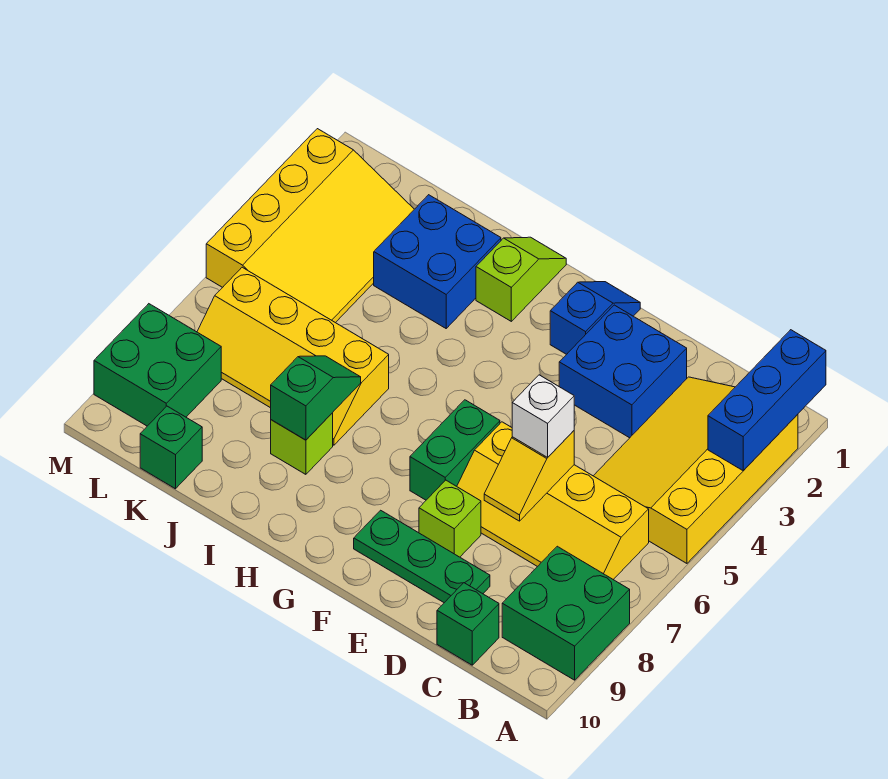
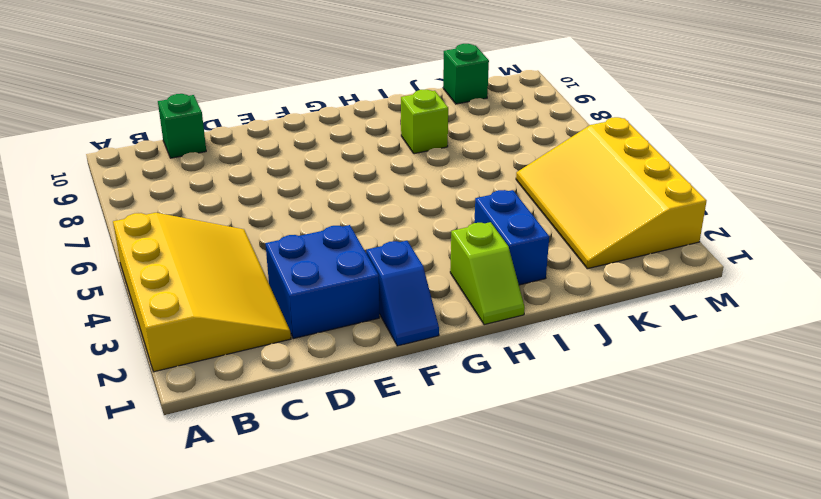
blue brick I2:I3 level 1 -> blue brick I2:J3 level 1
none -> green brick A8:B9 level 1
none -> yellow slope B6:E7 level 1 top 6
none -> green plate D9:F9 level 1

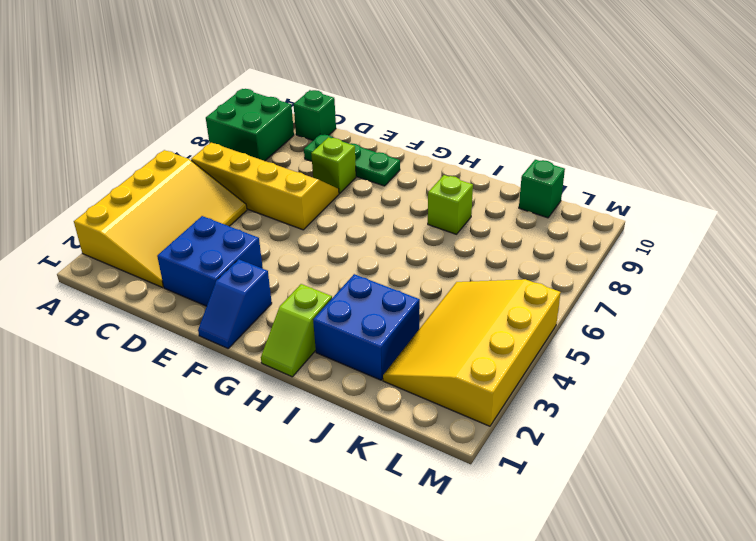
none -> green brick F6:F7 level 1
none -> yellow slope I6:L7 level 1 top 6
none -> green brick L8:M9 level 1

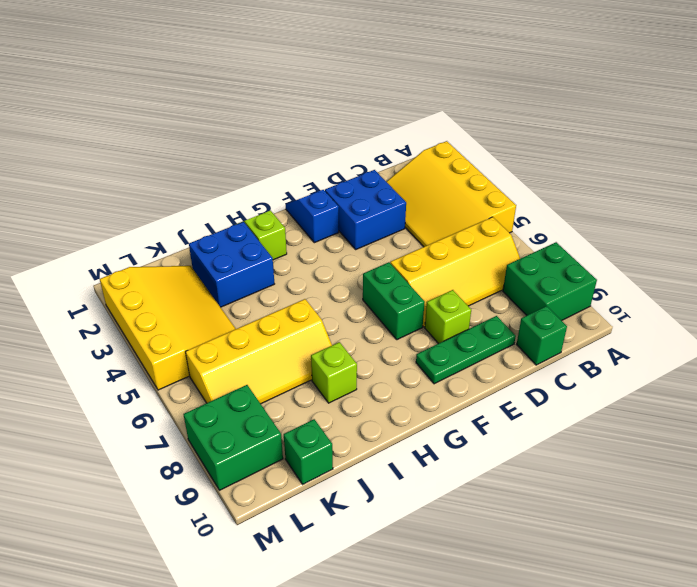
none -> blue brick A1:A3 level 2
none -> yellow slope D6:D7 level 2 top 6
none -> green slope I7:I8 level 2 top 8

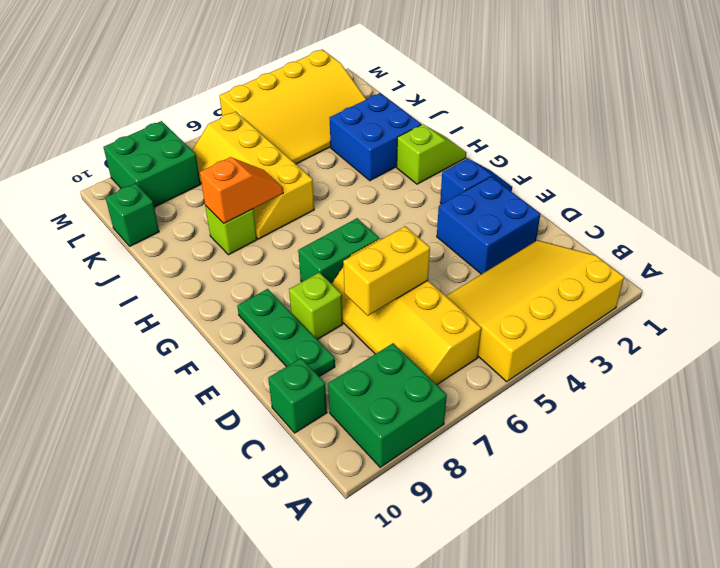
yellow brick D6:D7 level 2 -> yellow slope D6:D7 level 2 top 6
orange slope I7:I8 level 2 top 8 -> green slope I7:I8 level 2 top 8
none -> blue brick A1:A3 level 2
none -> white brick D6 level 3

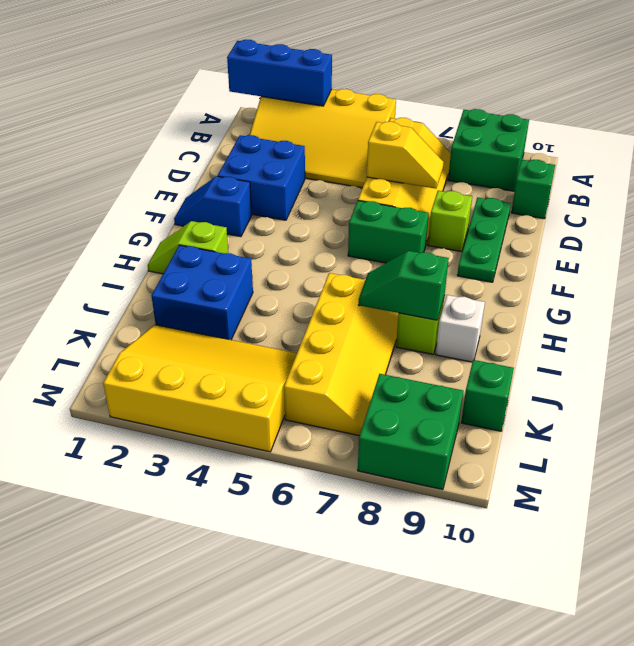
white brick I9 level 1 -> white brick D6 level 3

